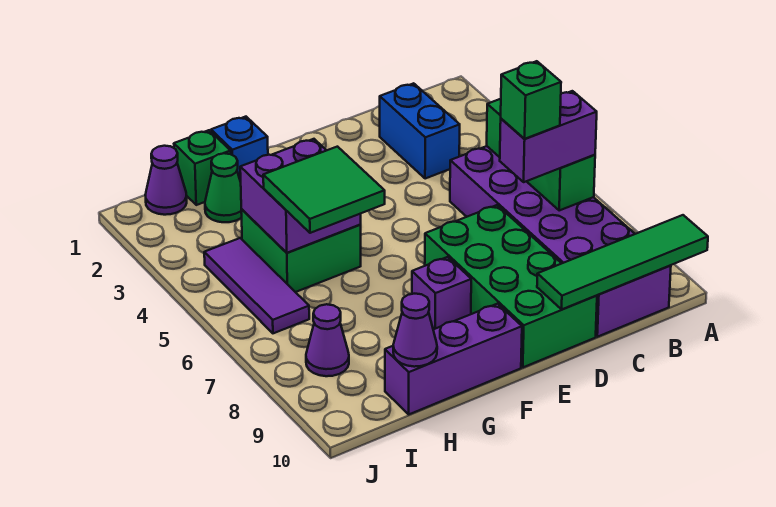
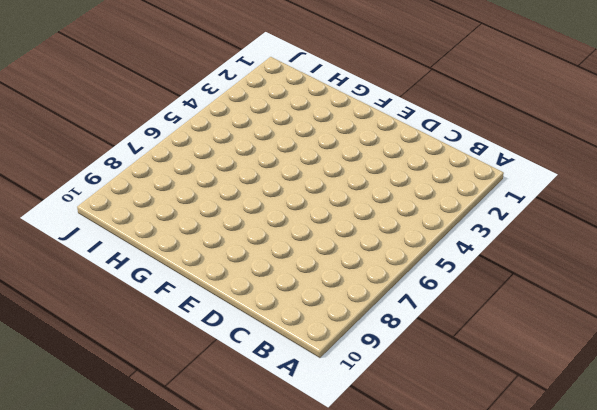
none -> purple brick B5:C10 level 1
none -> blue brick C2:C3 level 1
none -> green brick D7:E10 level 1

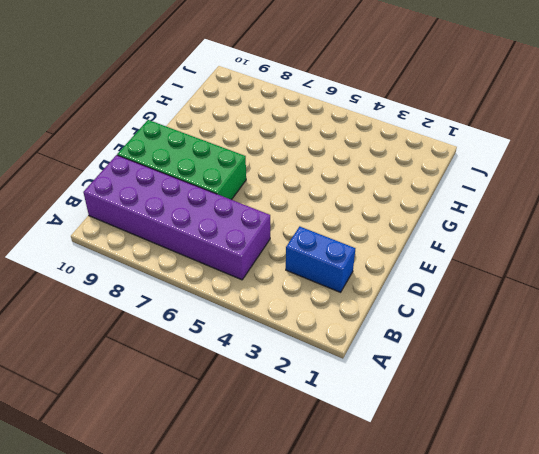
none -> purple brick F8 level 1
none -> purple brick F10:H10 level 1
none -> blue brick G1 level 1

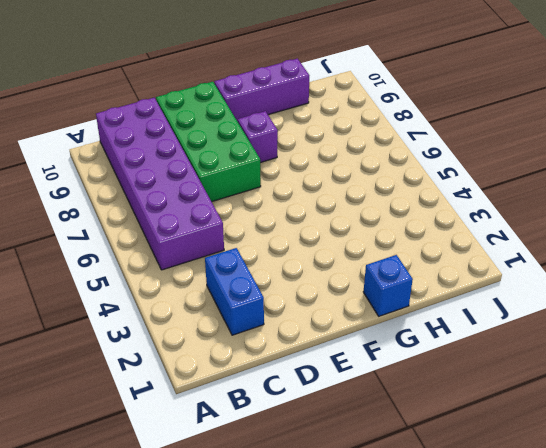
none -> green brick G4:H5 level 1
none -> green brick H1 level 1
none -> green cone H2 level 1

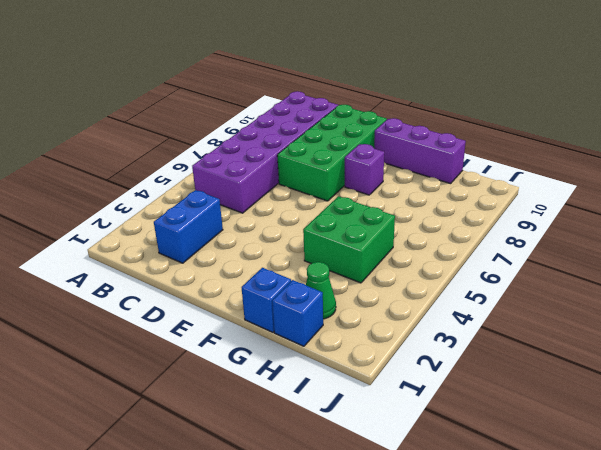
blue brick H1 level 1 -> green brick H1 level 1
none -> purple cone I1 level 1
none -> purple tile I4:I6 level 1
none -> purple cone I8 level 1

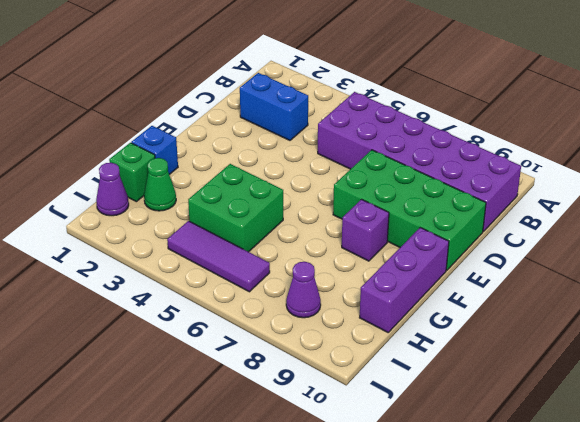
none -> green tile A10:D10 level 2
none -> green brick B5:B7 level 2
none -> purple brick G4:H5 level 2

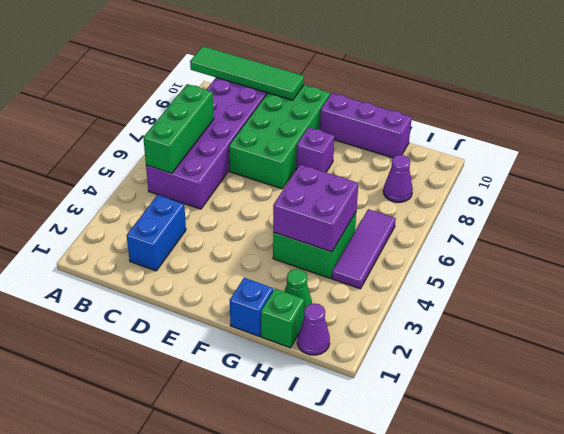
none -> purple cone H10 level 2
none -> purple brick B7:C7 level 3
none -> green tile G5:H6 level 3

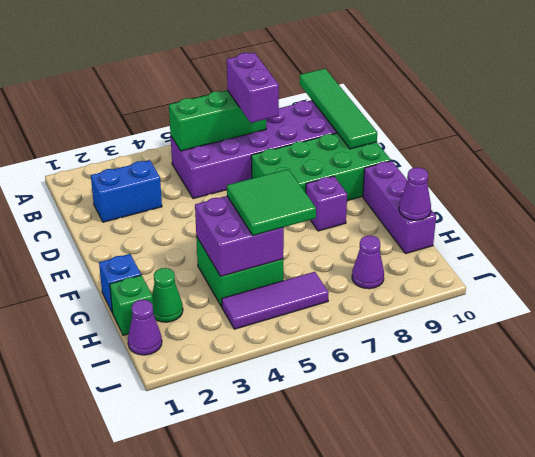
none -> green brick C7 level 4

